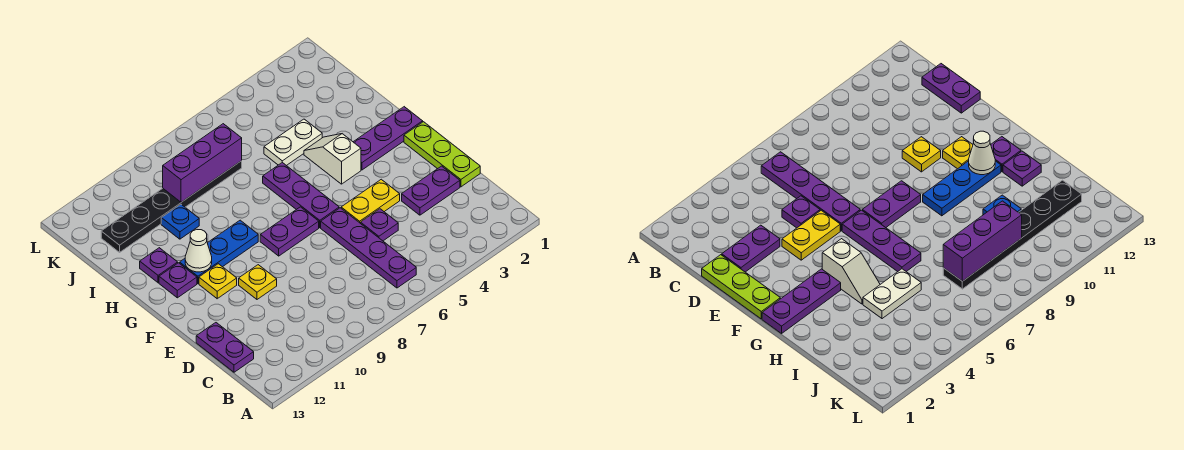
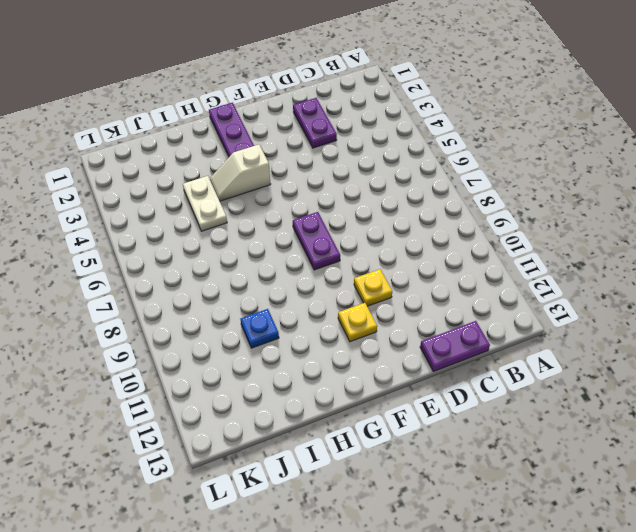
none -> purple plate B6:E6 level 1
none -> lime plate D1:F1 level 1
none -> purple plate D5 level 1

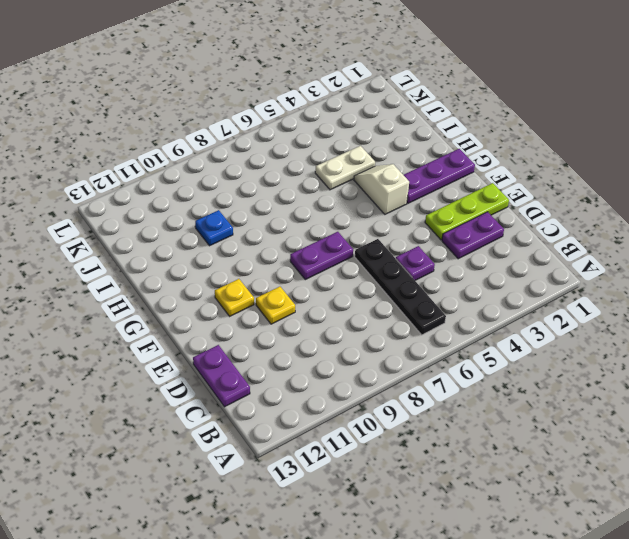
black plate B6:E6 level 1 -> purple plate B6:E6 level 1
lime plate E1:E3 level 1 -> lime plate D1:F1 level 1
none -> yellow plate E4:E5 level 1
none -> purple plate F6:H6 level 1
none -> blue plate G9:G11 level 1

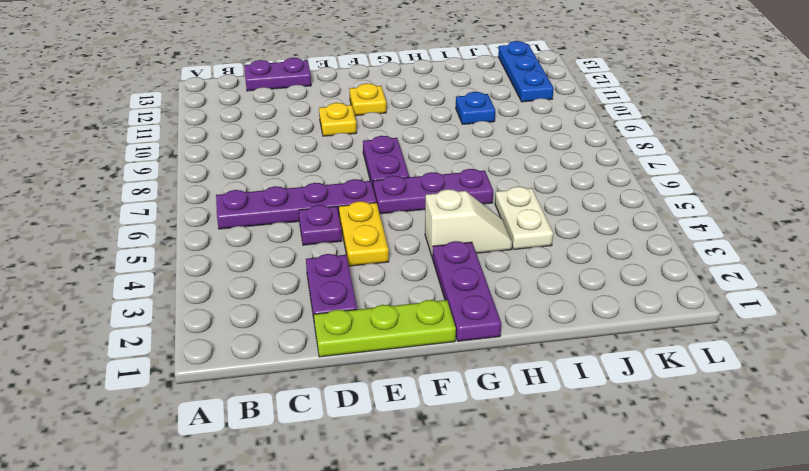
blue plate K11:K13 level 1 -> blue plate G9:G11 level 1
none -> purple plate G12 level 1
none -> purple plate H12 level 1
none -> black plate J7:J12 level 1

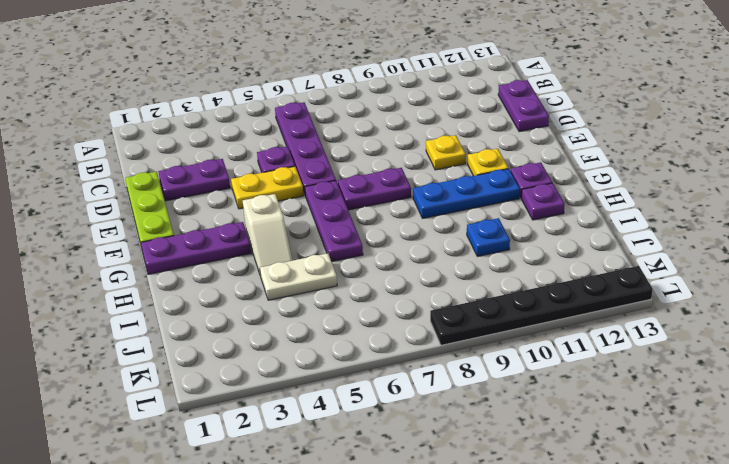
black plate L8:L13 level 1 -> black plate J7:J12 level 1
none -> white cone G11 level 2
none -> purple brick J7:J9 level 2

